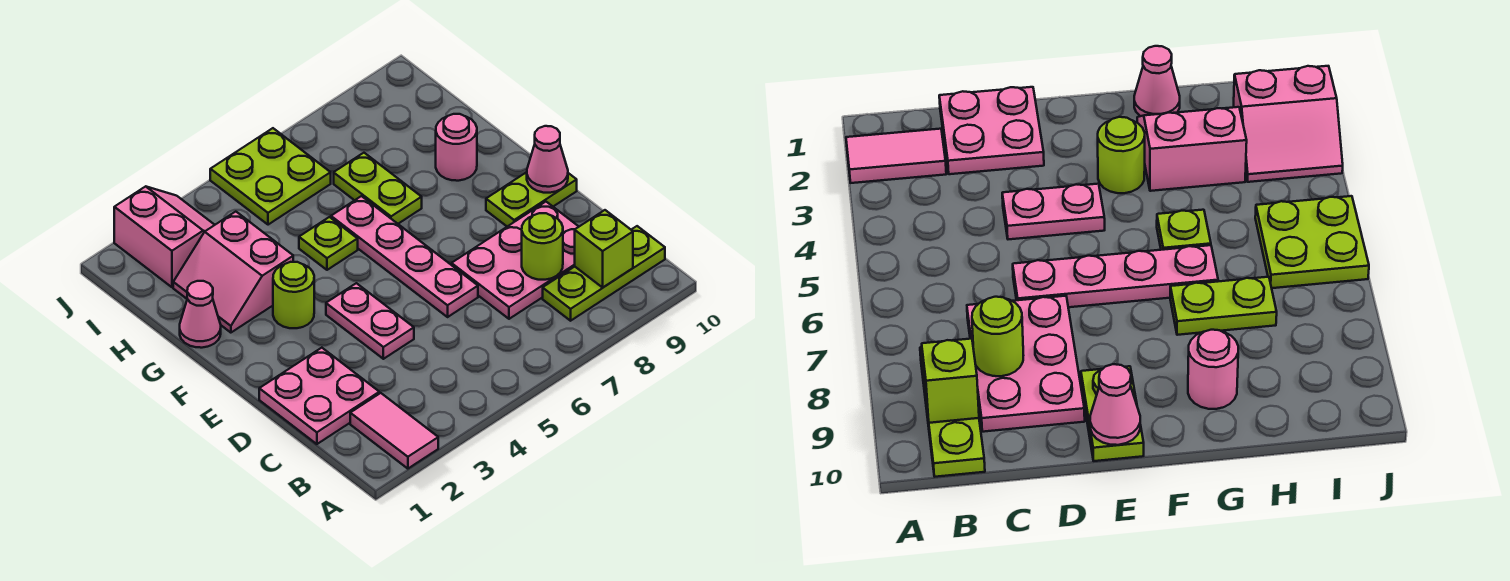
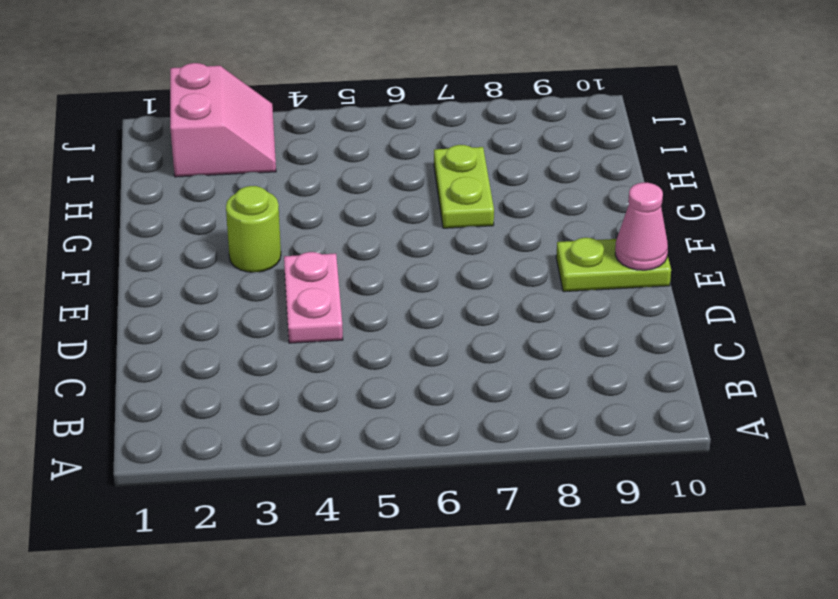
none -> pink tile A2:B2 level 1
none -> lime plate B8:B10 level 1
none -> pink plate C1:D2 level 1

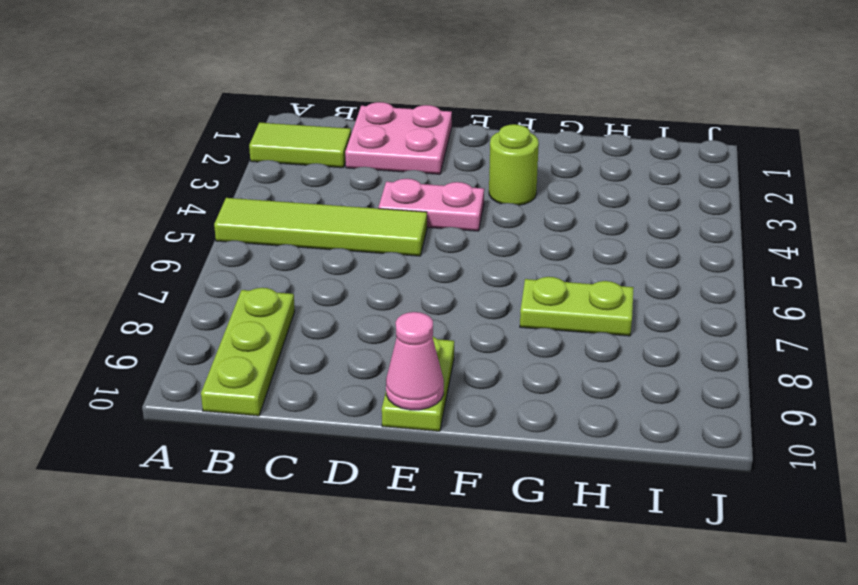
lime tile A2:B2 level 1 -> pink tile A2:B2 level 1
lime tile A5:D5 level 1 -> none
none -> pink plate C7:D9 level 1
none -> pink plate D6:G6 level 1
none -> pink cone G1 level 1

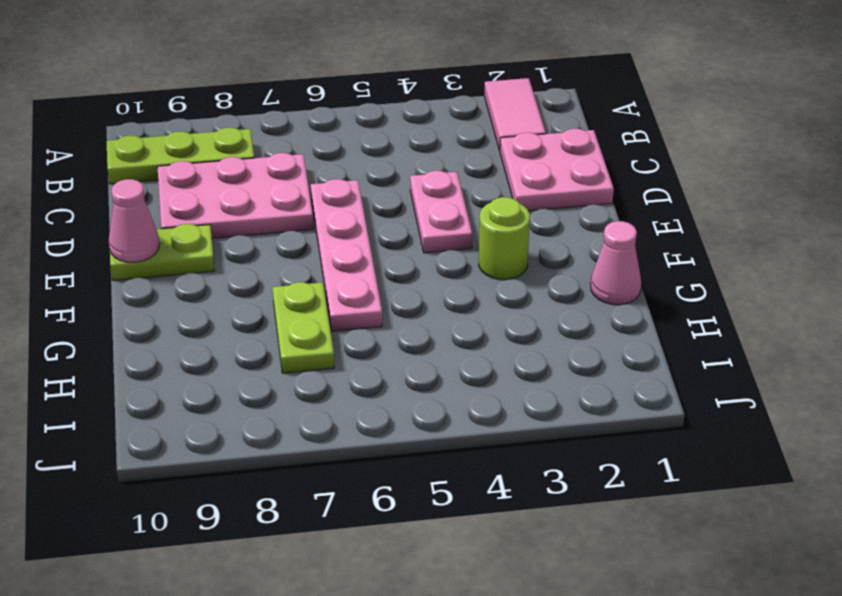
none -> pink slope G2:H3 level 1 top 3
none -> lime plate G5 level 1
none -> pink round brick G9 level 1

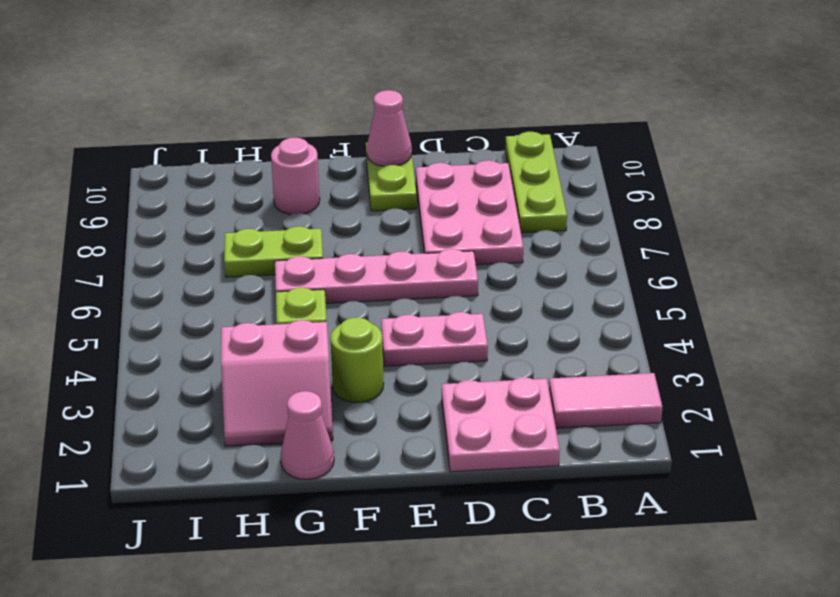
none -> pink slope I2:J3 level 1 top 2
none -> lime plate I5:J6 level 1
none -> lime brick B9 level 2

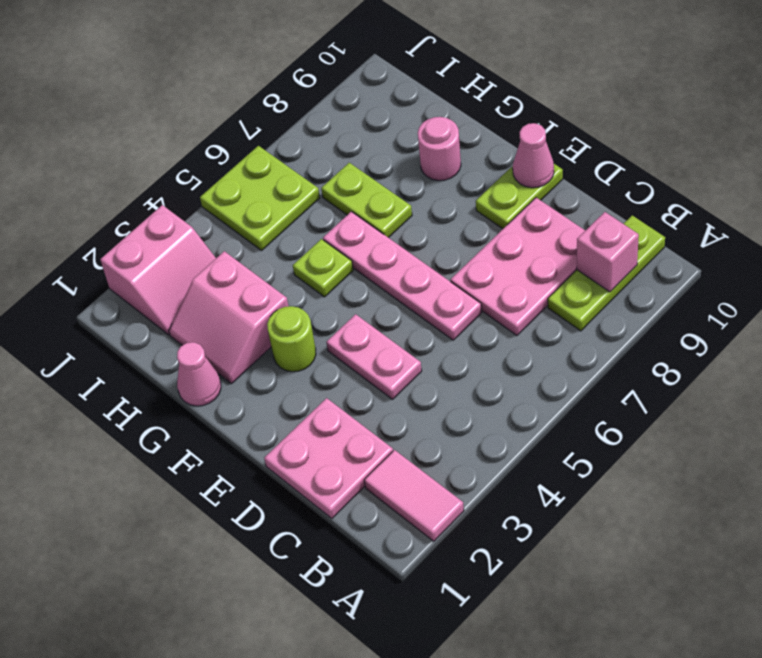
pink brick B9 level 2 -> lime brick B9 level 2
pink slope I2:J3 level 1 top J -> pink slope I2:J3 level 1 top 2
none -> lime round brick C8 level 2

